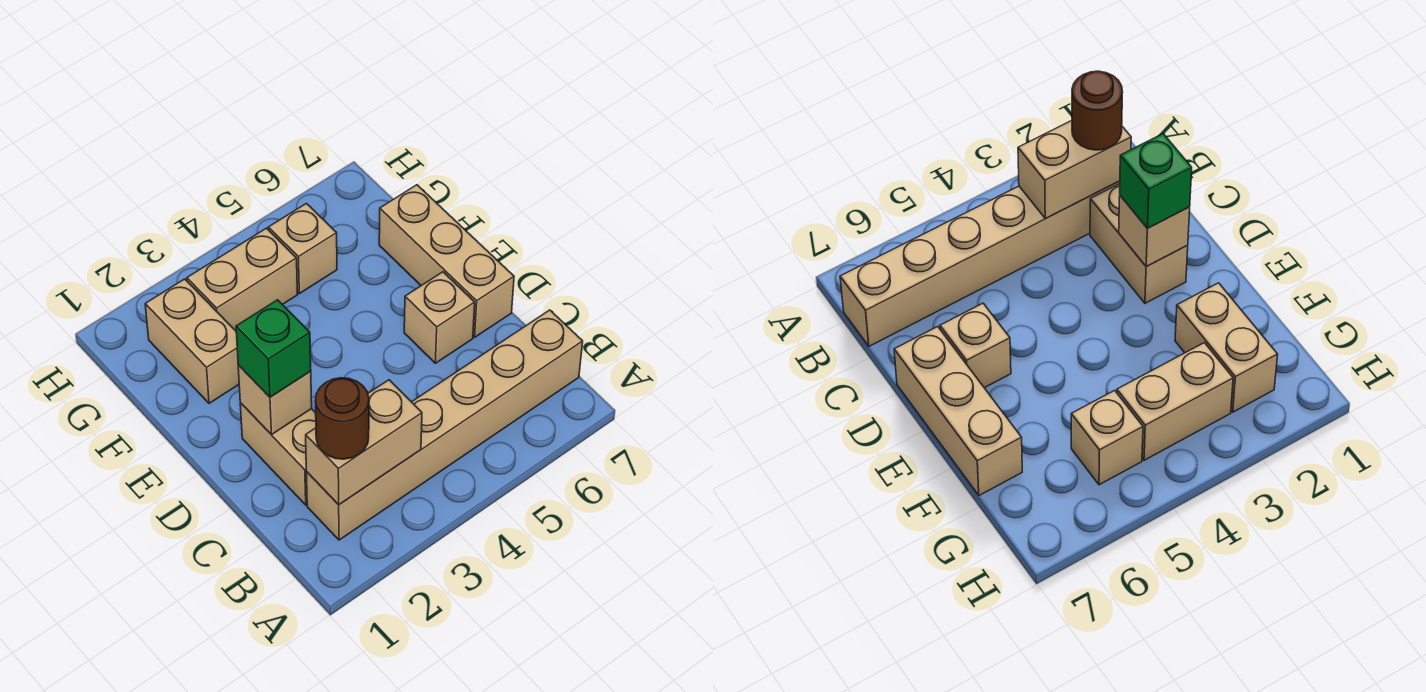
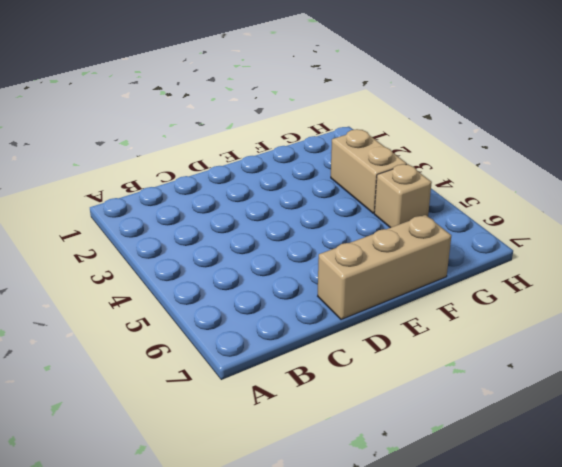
none -> tan brick B2:B7 level 1
none -> tan brick C2:D2 level 1

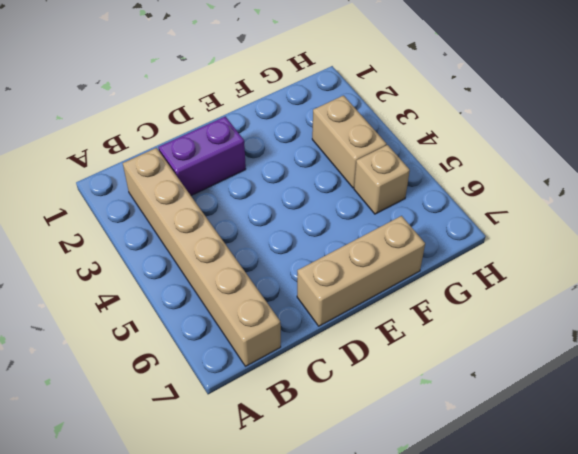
purple brick C2:D2 level 1 -> tan brick C2:D2 level 1
none -> tan brick D6 level 1
none -> tan brick F2:G2 level 1

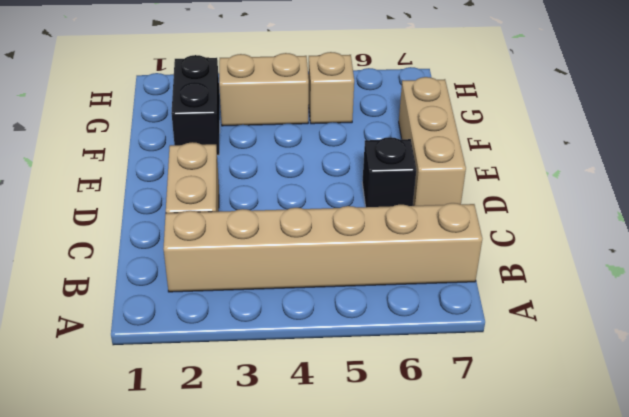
black brick D6 level 1 -> tan brick D6 level 1
black brick F2:G2 level 1 -> tan brick F2:G2 level 1
none -> tan brick B2:B3 level 2
none -> tan brick D2 level 2

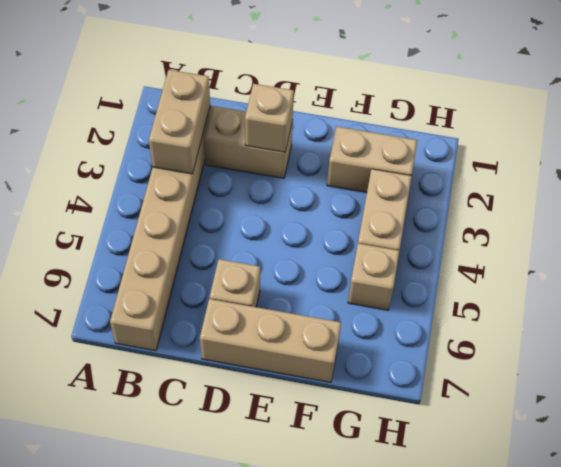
none -> brown round brick B2 level 3
none -> green brick D2 level 3

